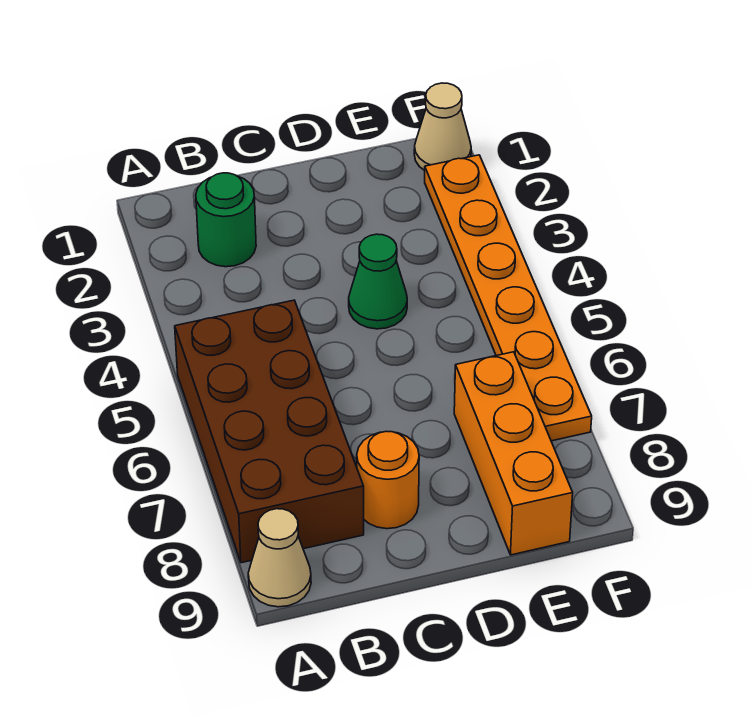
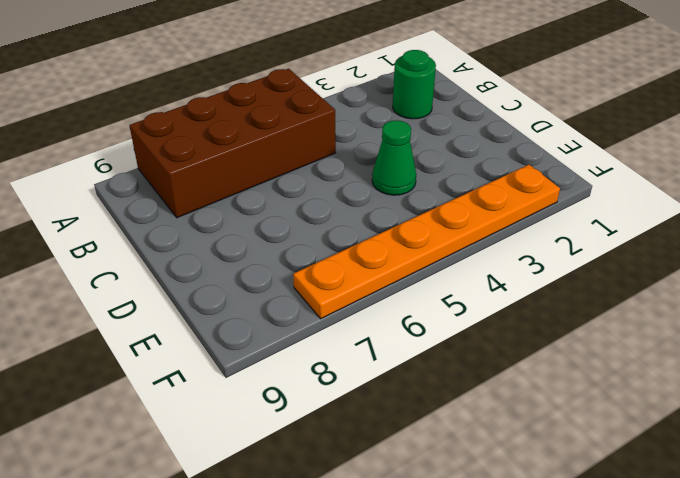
none -> tan cone A9 level 1
none -> orange round brick C8 level 1

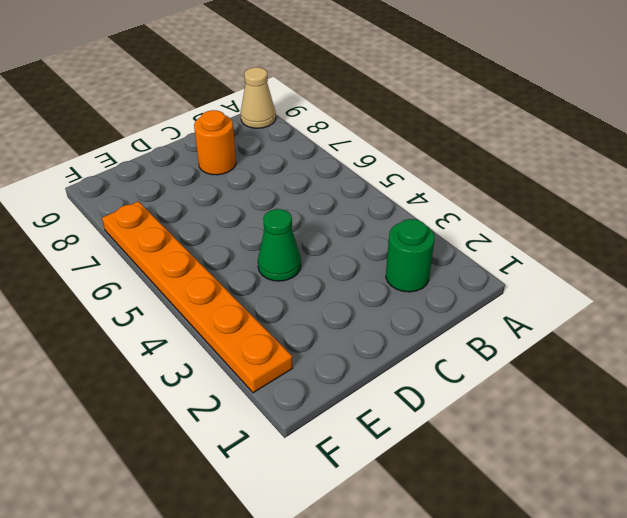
none -> brown brick A5:B8 level 1
none -> orange brick E7:E9 level 1

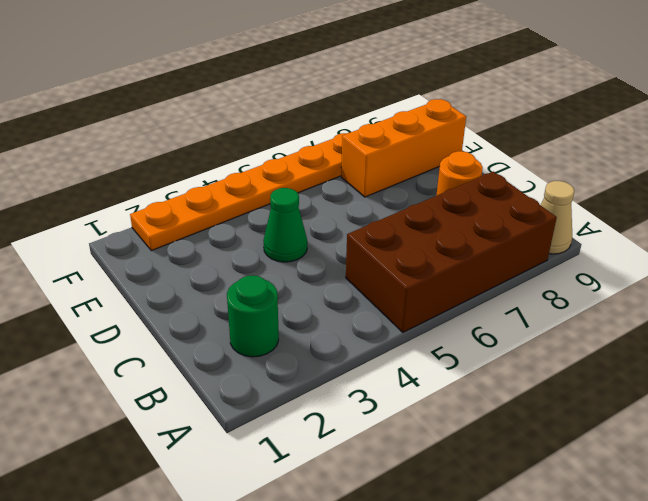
none -> tan cone F1 level 1

